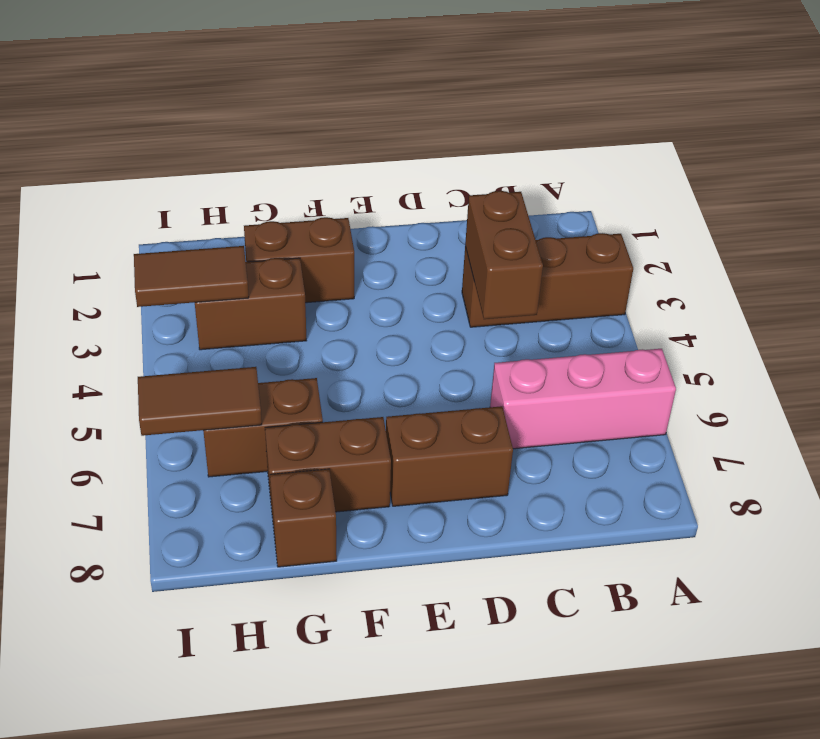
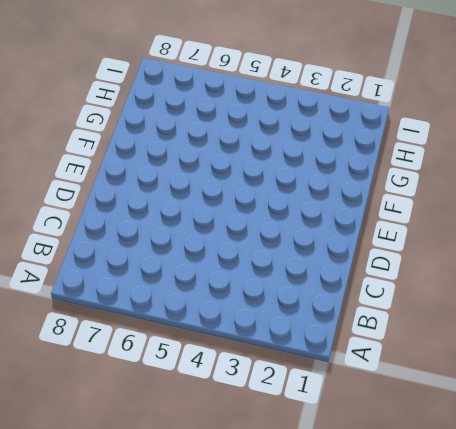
none -> brown brick A3:C3 level 1
none -> pink brick A6:C6 level 1

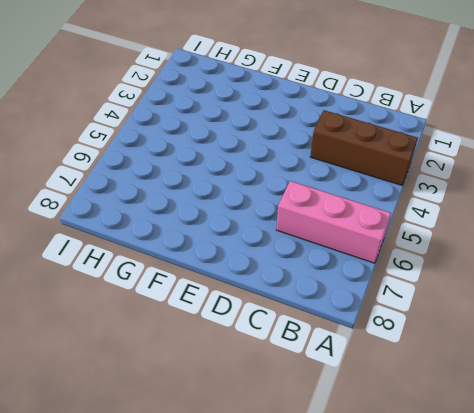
none -> brown brick D7:E7 level 1
none -> brown brick F2:G2 level 1

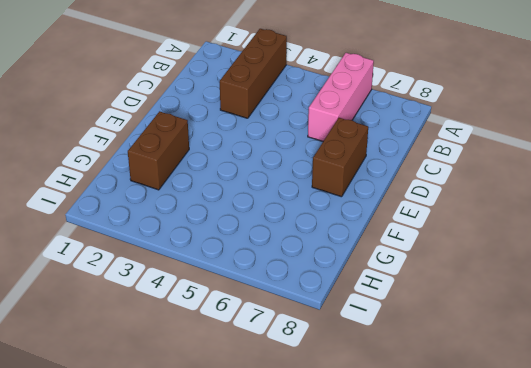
none -> brown brick F7:G7 level 1
none -> brown brick G3:H3 level 1

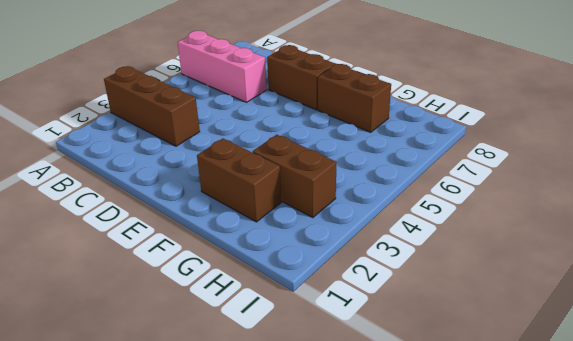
none -> brown brick G6:H6 level 1
none -> brown brick G8 level 1

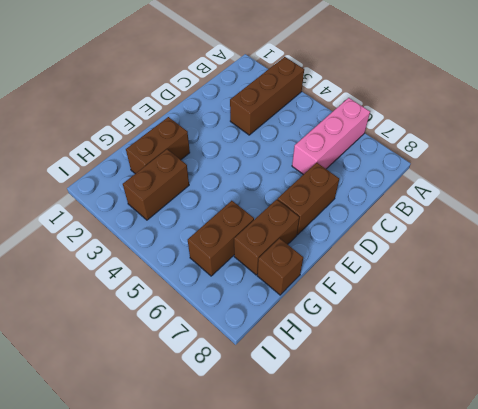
none -> brown brick C3:C4 level 2
none -> brown tile H3:I3 level 2

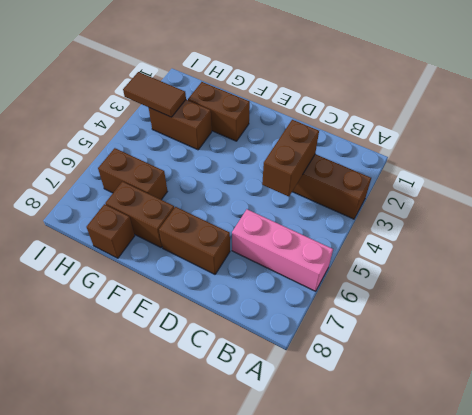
none -> brown tile H6:I6 level 2

